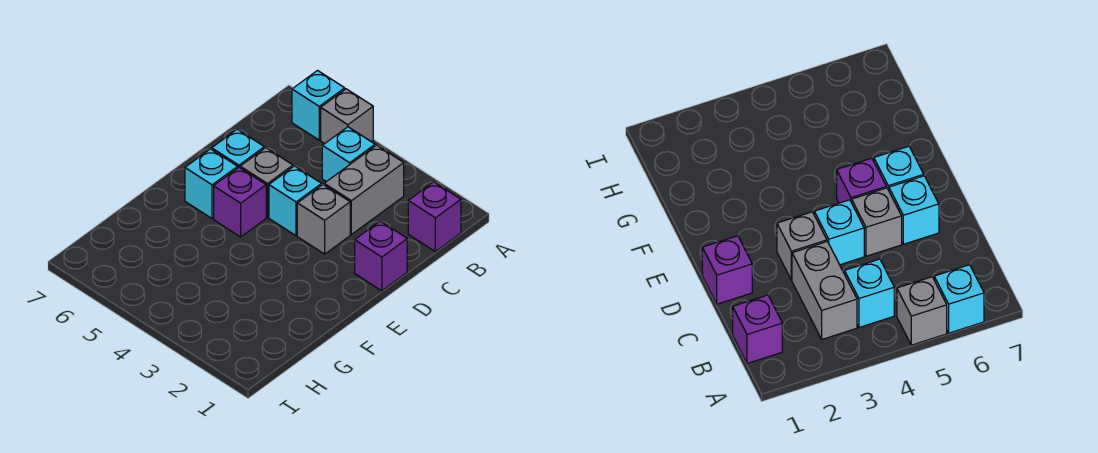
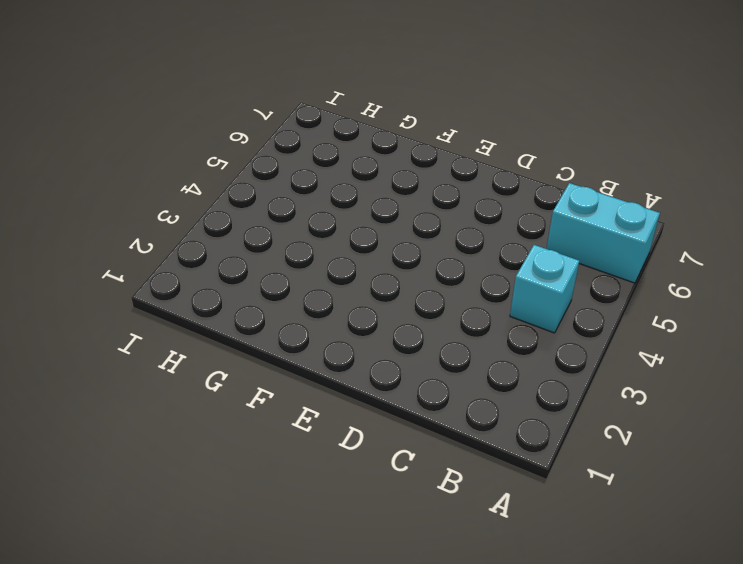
cyan brick A6:B6 level 1 -> cyan brick A6 level 1
none -> grey brick A5 level 1
none -> purple brick B1 level 1
none -> grey brick B3:C3 level 1

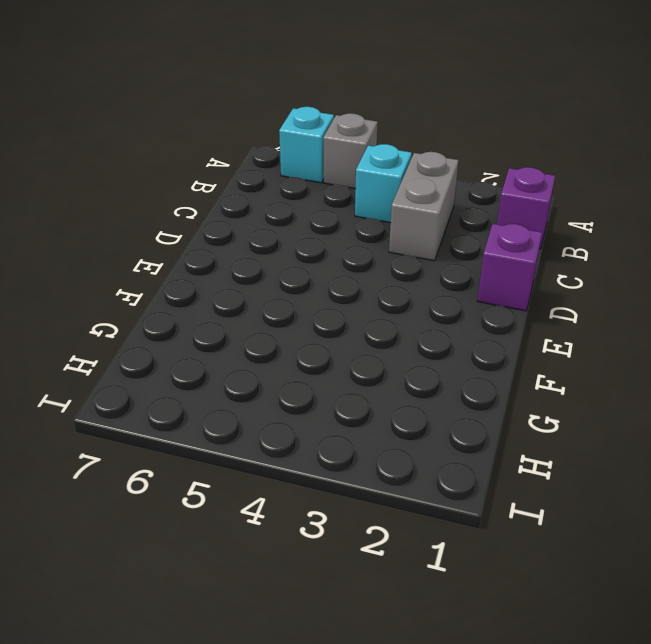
none -> grey brick D3 level 1
none -> cyan brick D4 level 1
none -> grey brick D5 level 1

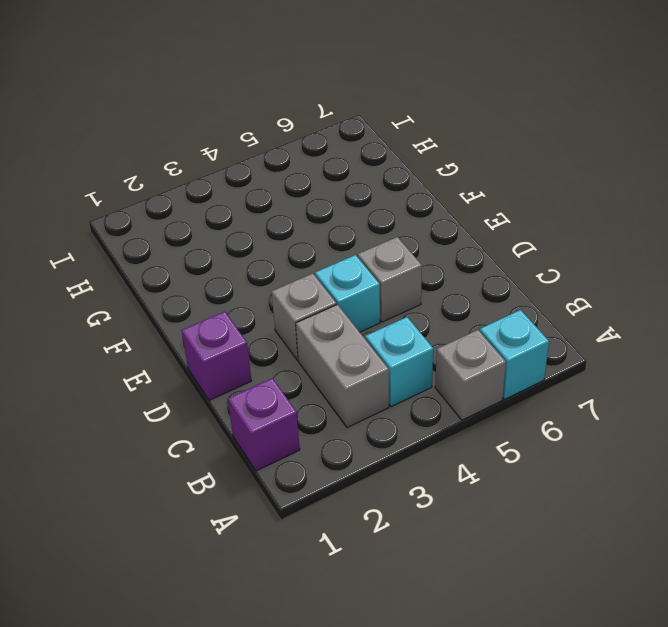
none -> cyan brick D6 level 1
none -> purple brick E5 level 1
none -> cyan brick E6 level 1

